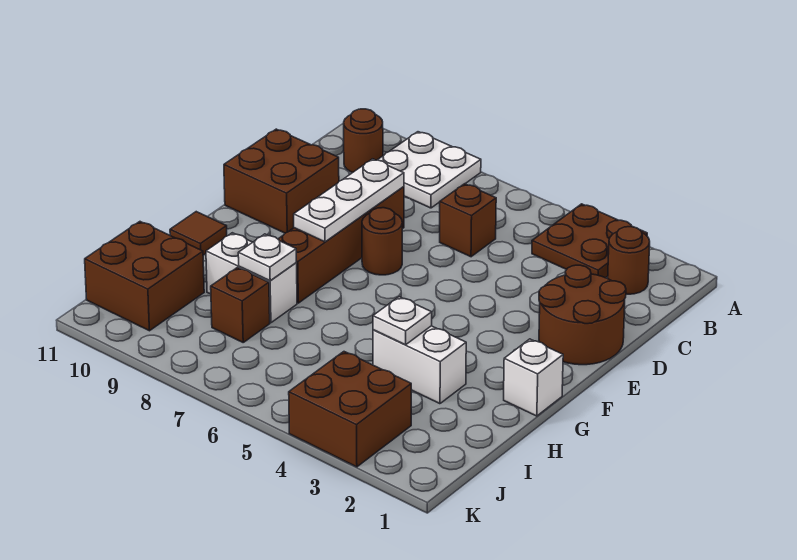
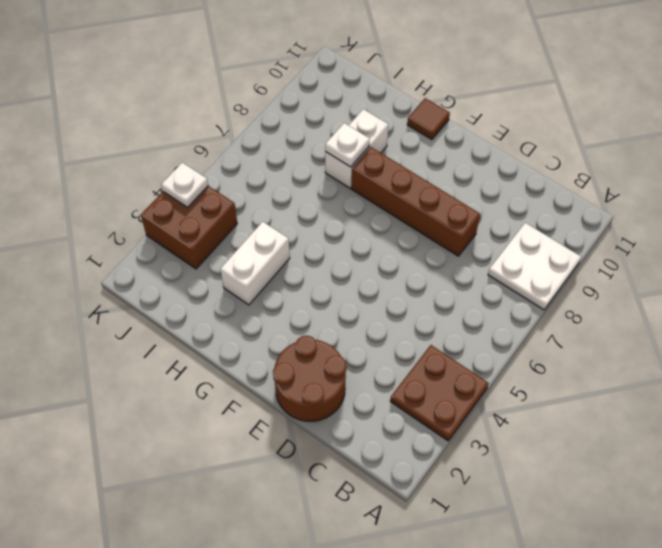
white plate K4 level 2 -> white plate H4 level 2
none -> brown round brick B2 level 1
none -> brown round brick B10 level 1
none -> brown brick C6 level 1

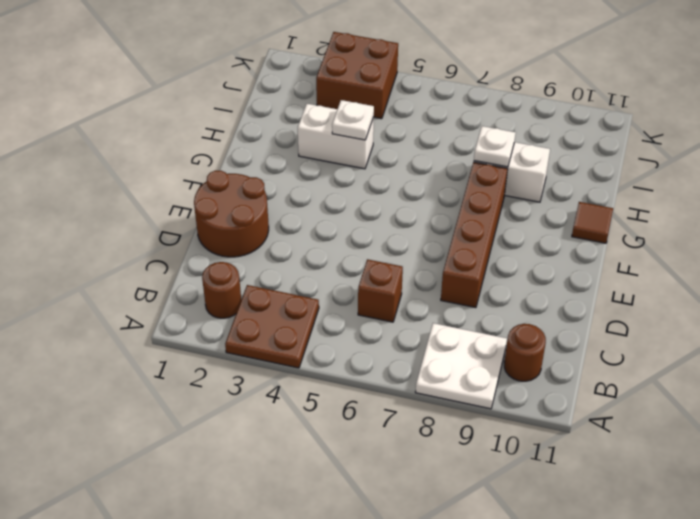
none -> brown brick D10:E11 level 1
none -> brown round brick E7 level 1
none -> white brick G1 level 1

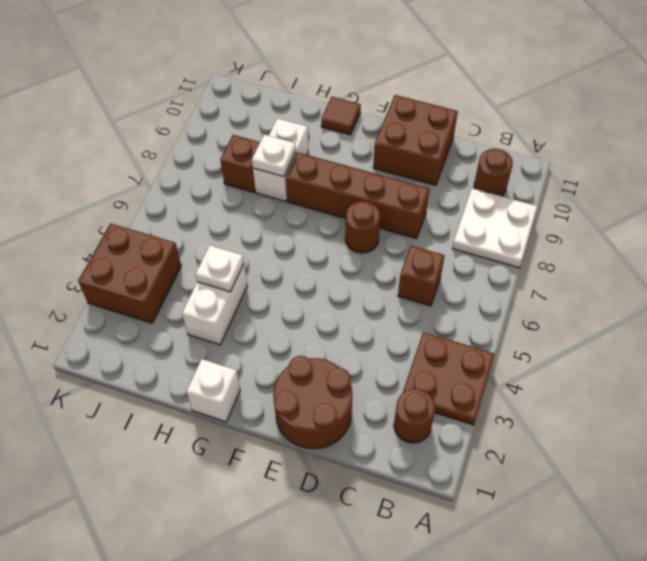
none -> brown brick I10:J11 level 1
none -> white plate D8:F8 level 2

